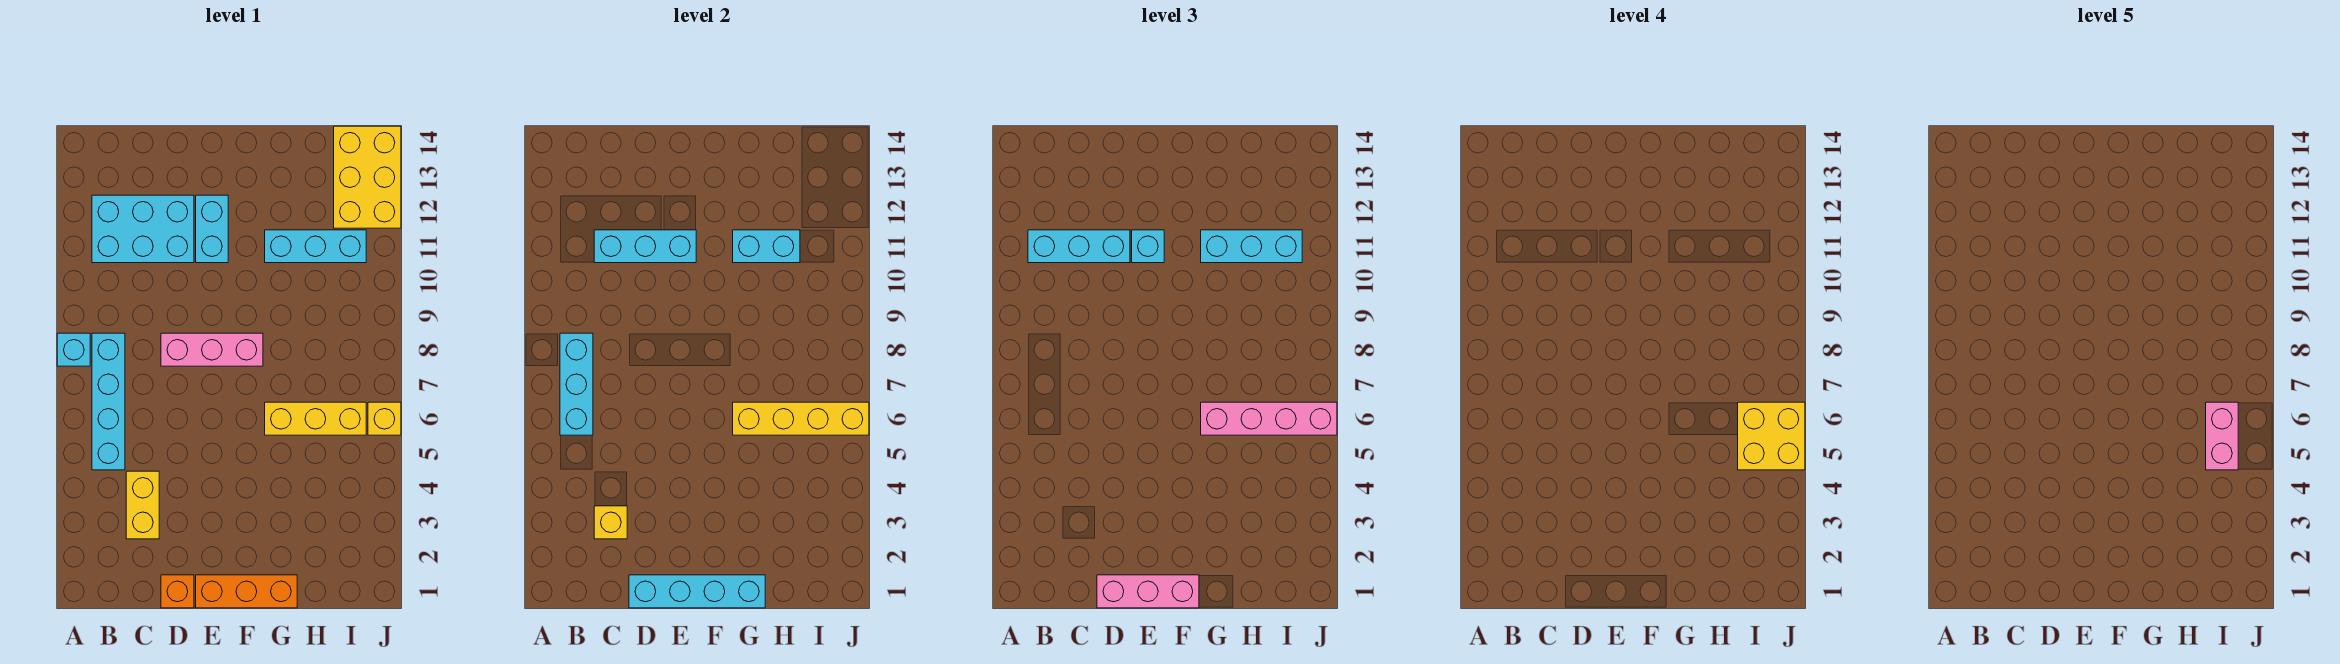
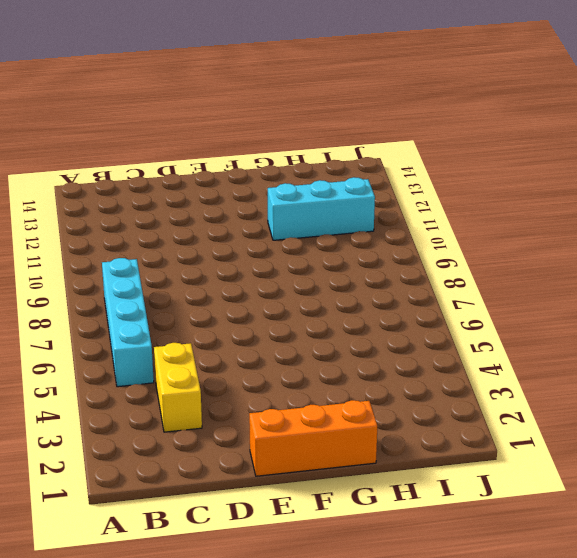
none -> cyan brick A8 level 1
none -> cyan brick B11:D12 level 1
none -> orange brick D1 level 1

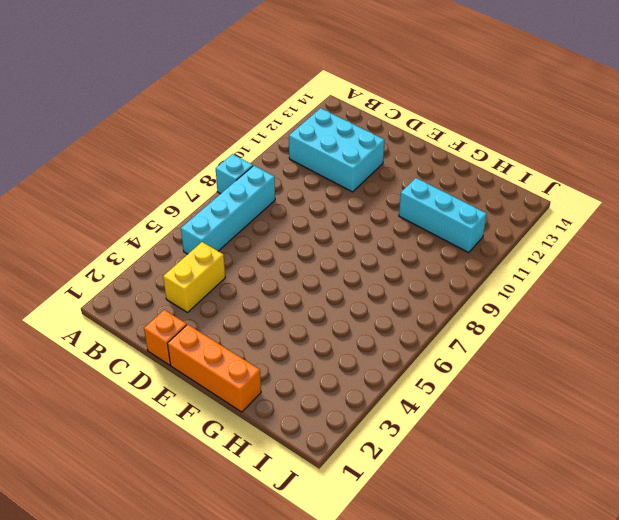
none -> pink brick D8:F8 level 1
none -> cyan brick E11:E12 level 1
none -> yellow brick G6:I6 level 1

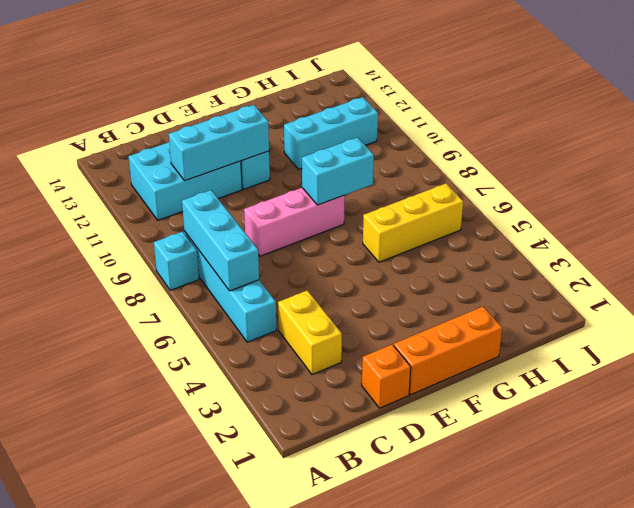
cyan brick F8:G8 level 2 -> cyan brick G11:H11 level 2
none -> yellow brick I12:J14 level 1
none -> yellow brick J6 level 1
none -> yellow brick C3 level 2

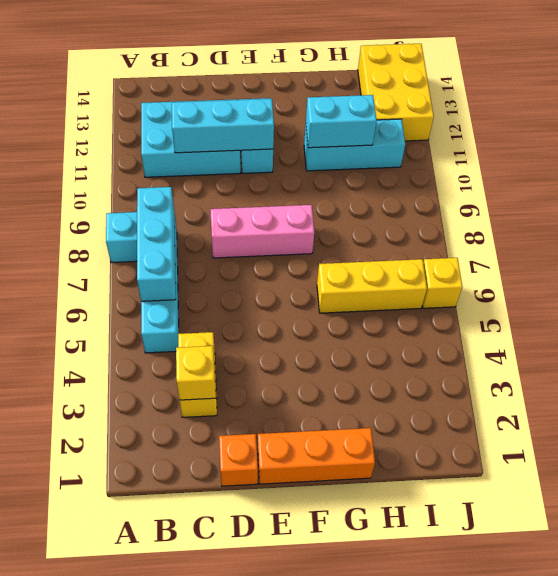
none -> cyan brick D1:G1 level 2
none -> yellow brick G6:J6 level 2
none -> cyan brick B11:D11 level 3

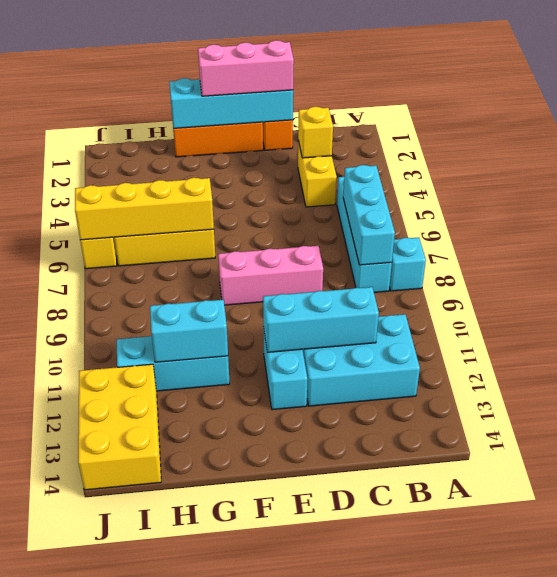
none -> cyan brick B11:D11 level 3
none -> cyan brick E11 level 3
none -> pink brick G6:J6 level 3

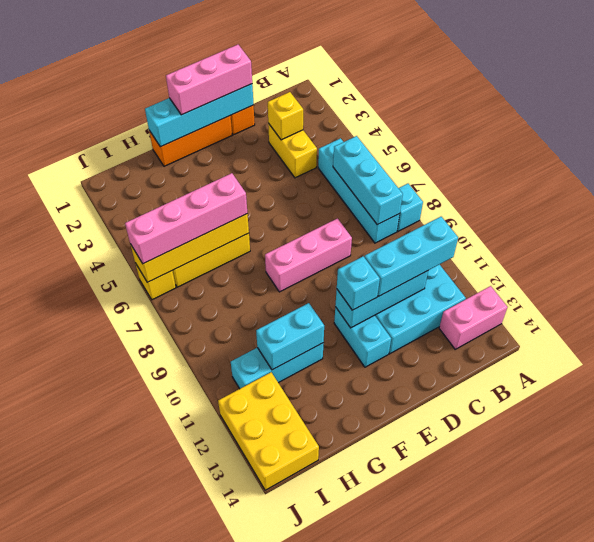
pink brick A13:B13 level 1 -> pink brick I5:I6 level 5
none -> cyan brick G11:I11 level 3
none -> yellow brick I5:J6 level 4

